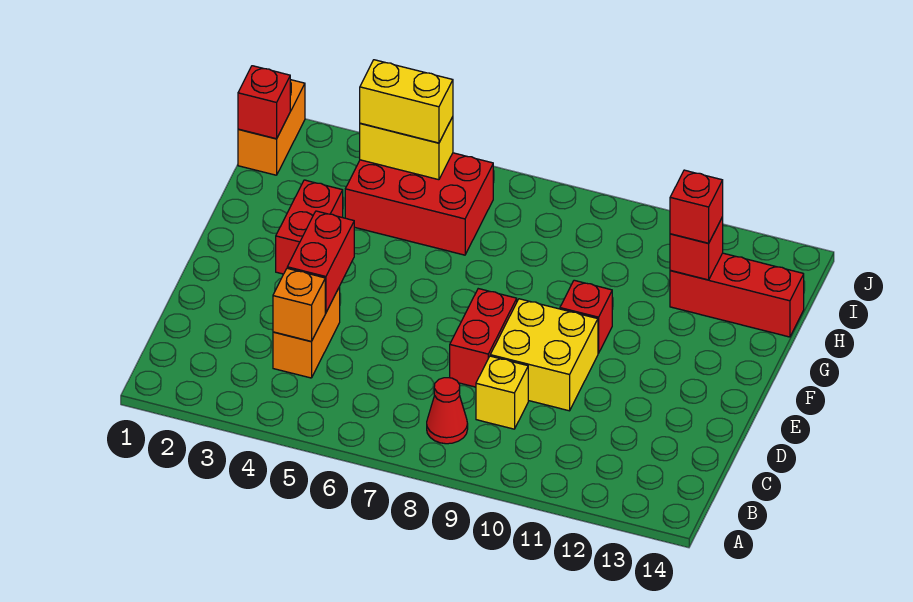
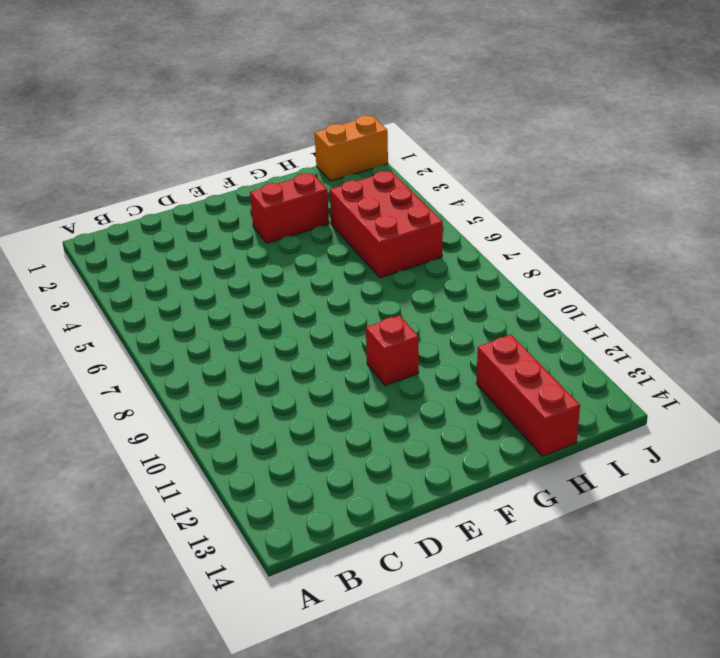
none -> red cone B8 level 1
none -> orange brick C4:D4 level 1
none -> yellow brick C9 level 1

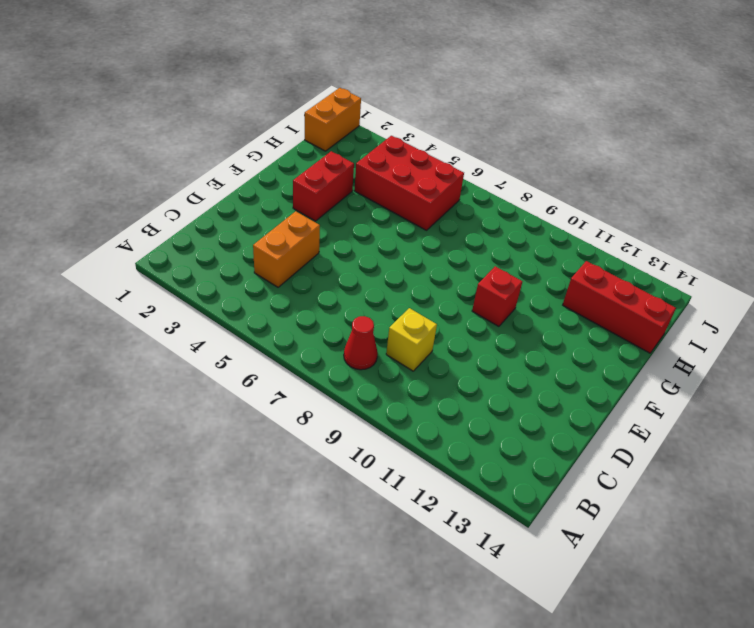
none -> red brick D8:E8 level 1
none -> yellow brick D9:E10 level 1
none -> orange brick C4 level 2

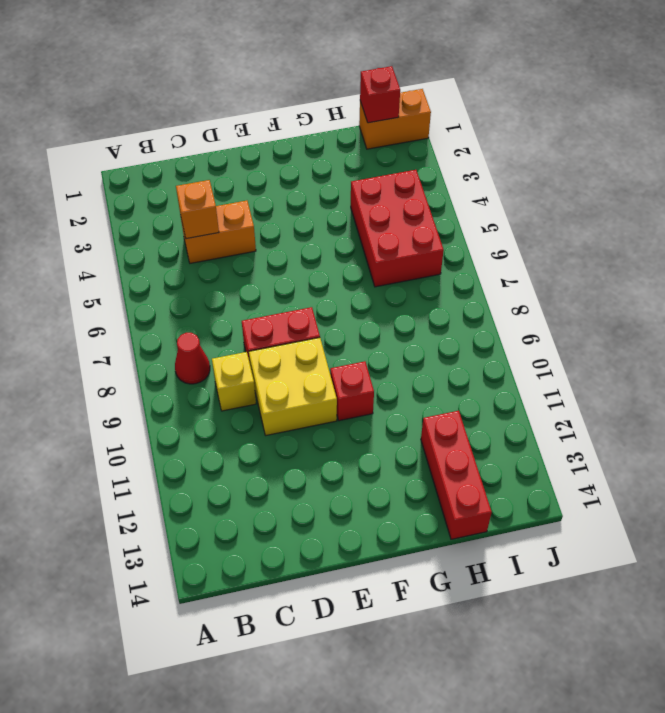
none -> red brick F3:G3 level 1
none -> red brick D4:E4 level 2
none -> red brick H12 level 2

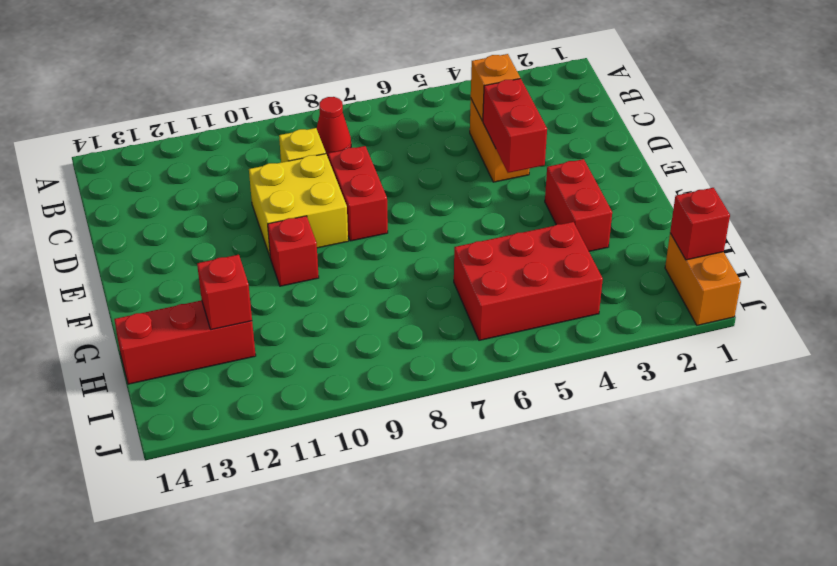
none -> yellow brick I4:I5 level 2
none -> red brick H12 level 3
none -> yellow brick I4:I5 level 3

